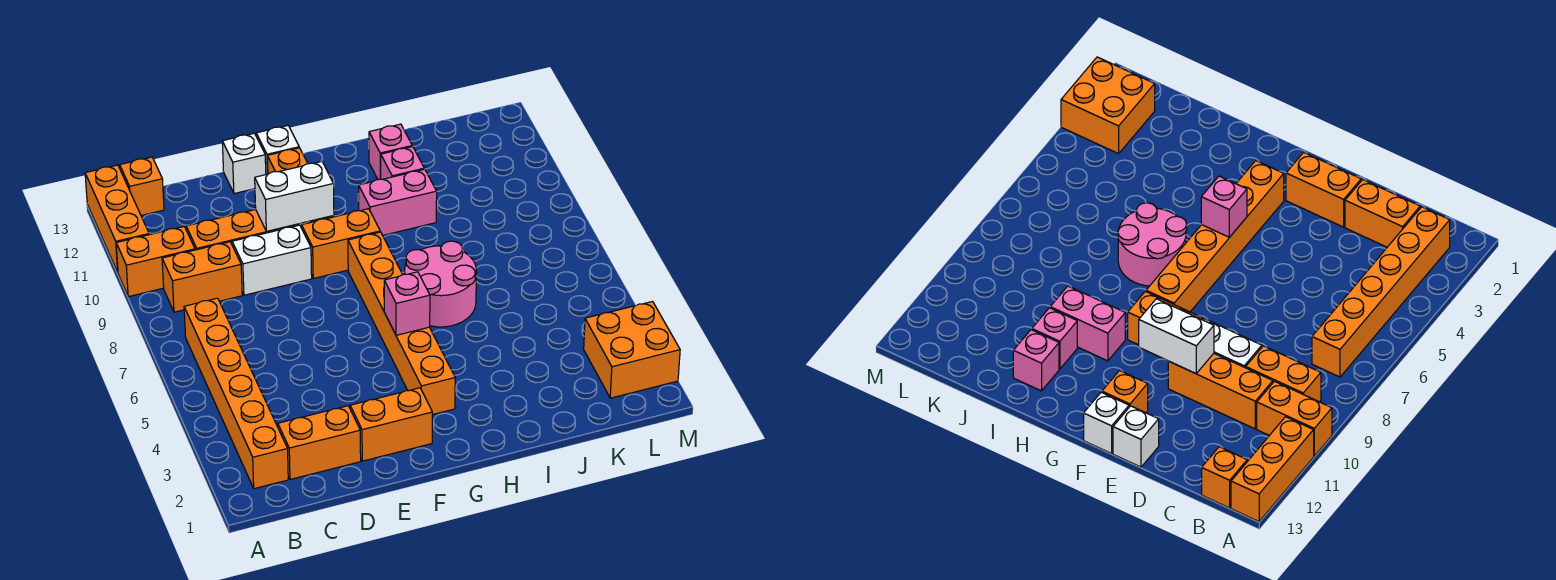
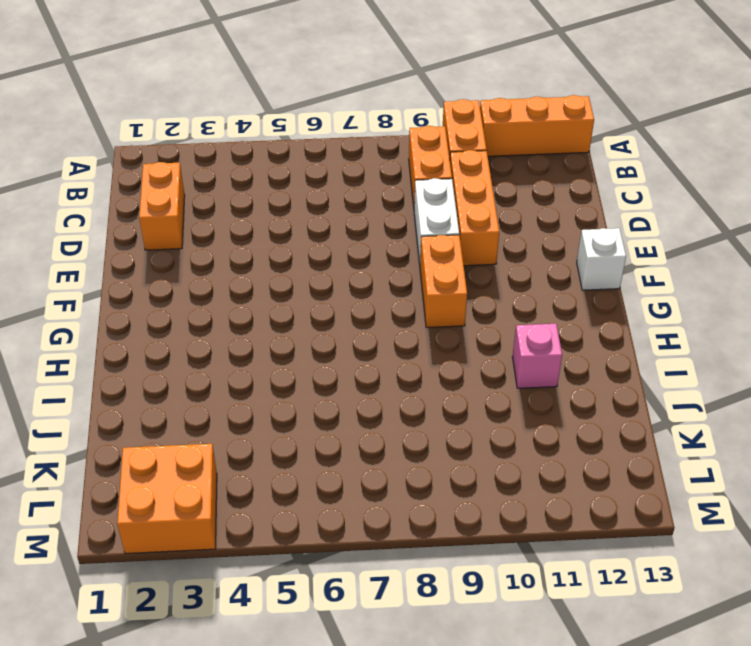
none -> orange brick B2:B7 level 1
none -> orange brick B13 level 1
none -> orange brick E2:F2 level 1

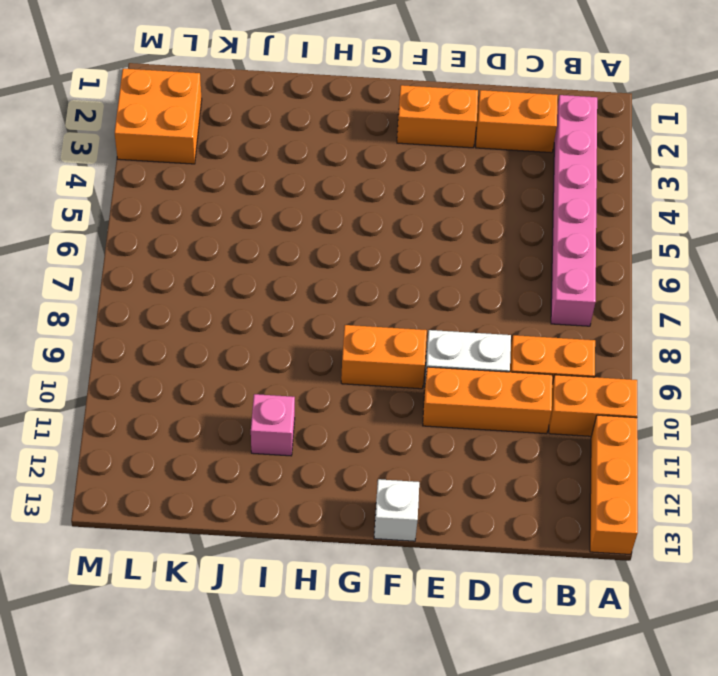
pink brick B2:B7 level 1 -> orange brick B2:B7 level 1
none -> orange brick B13 level 1
none -> white brick E13 level 1
none -> orange brick F12 level 1

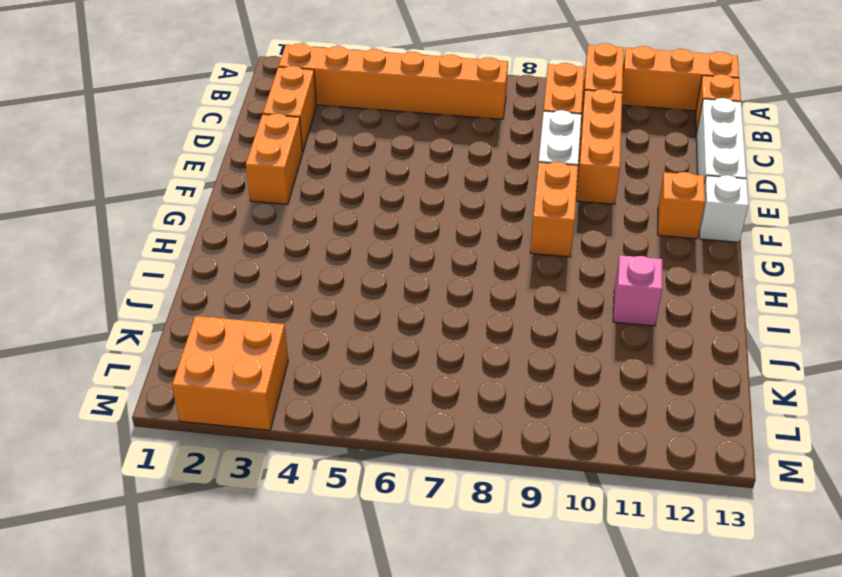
white brick C13:E13 level 1 -> white brick E13 level 1
none -> orange brick G3:G8 level 1
none -> pink round brick H6:I7 level 1
none -> pink brick H10:I10 level 1

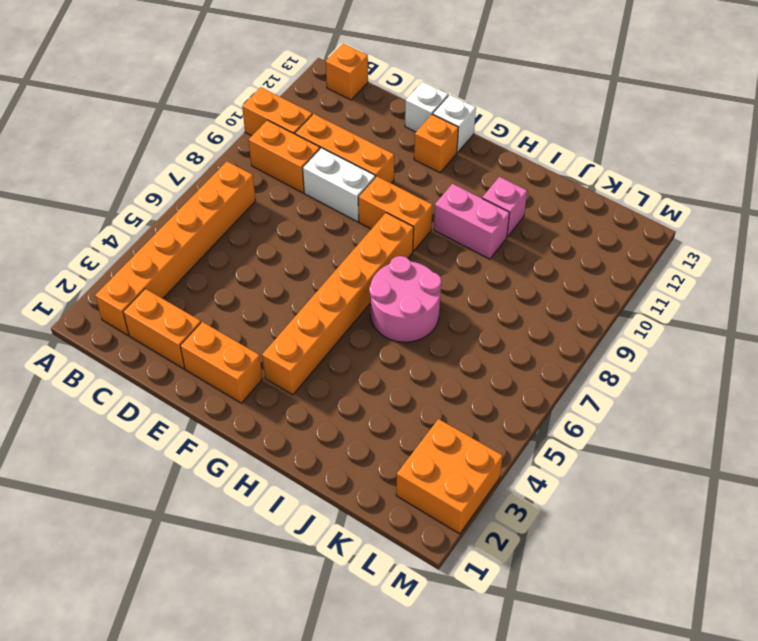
none -> orange brick A11:A13 level 1
none -> pink brick I12 level 1
none -> white brick E10:F10 level 2

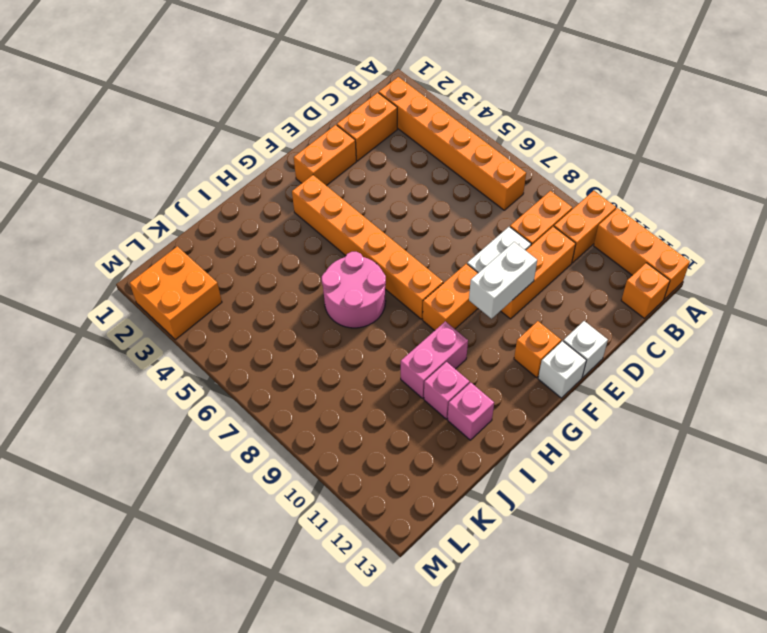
none -> pink brick G5 level 2

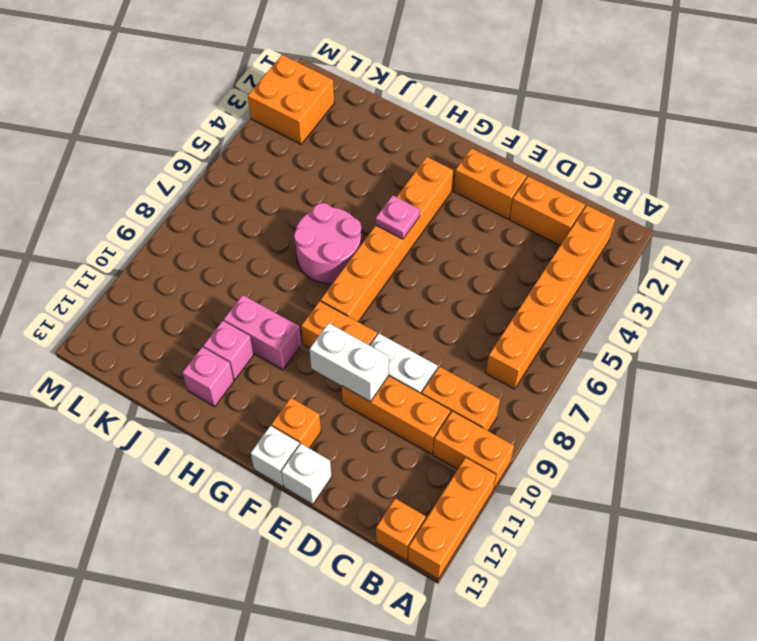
pink plate G5 level 2 -> pink brick G5 level 2

